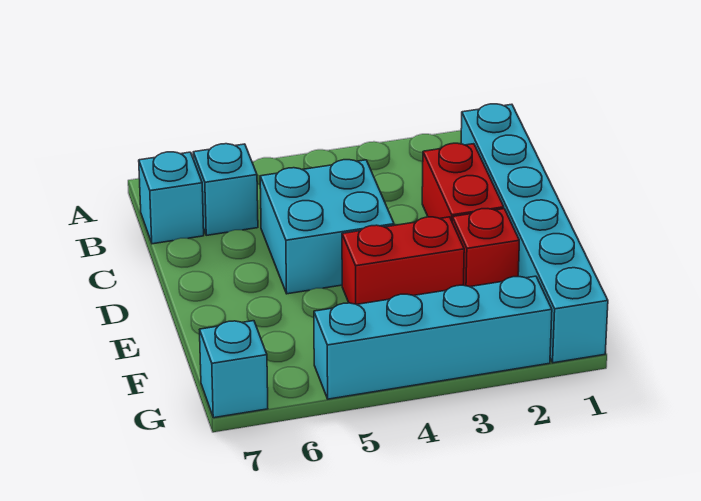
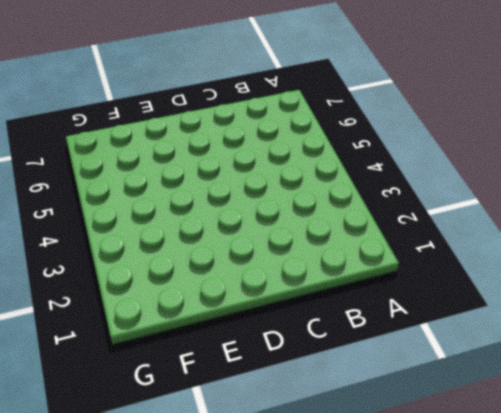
none -> cyan brick B1:G1 level 1
none -> cyan brick B6 level 1

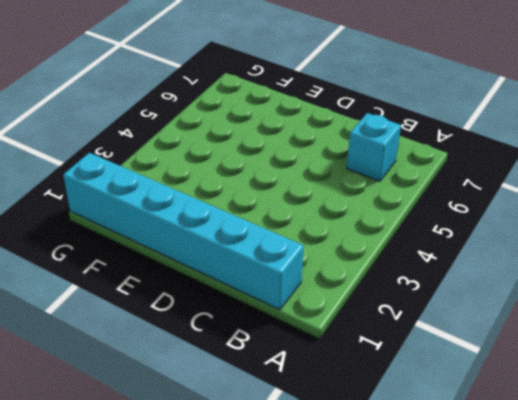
none -> cyan brick B7 level 1
none -> red brick C2:D2 level 1

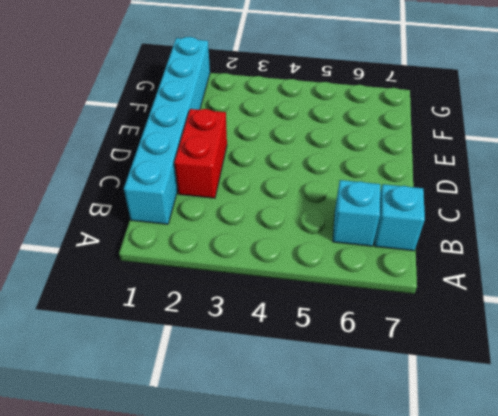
none -> cyan brick C4:D5 level 1
none -> red brick E2 level 1

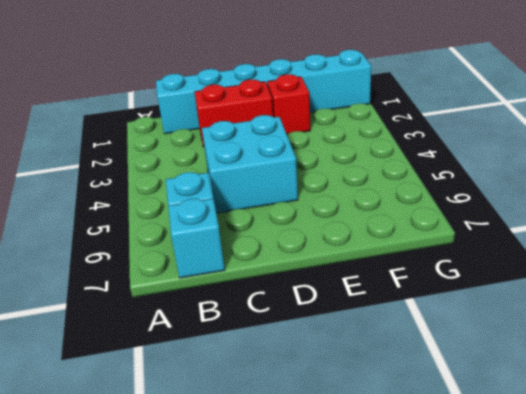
none -> red brick E3:E4 level 1
none -> cyan brick G2:G5 level 1

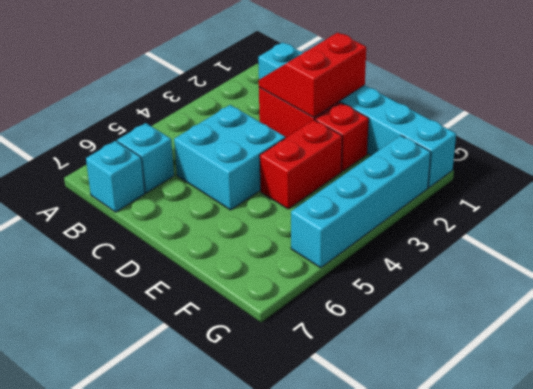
red slope C1:D2 level 2 top D -> none
none -> cyan brick G7 level 1

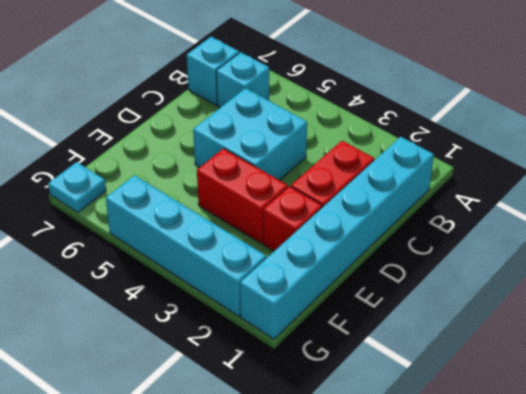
cyan plate G7 level 1 -> cyan brick G7 level 1

